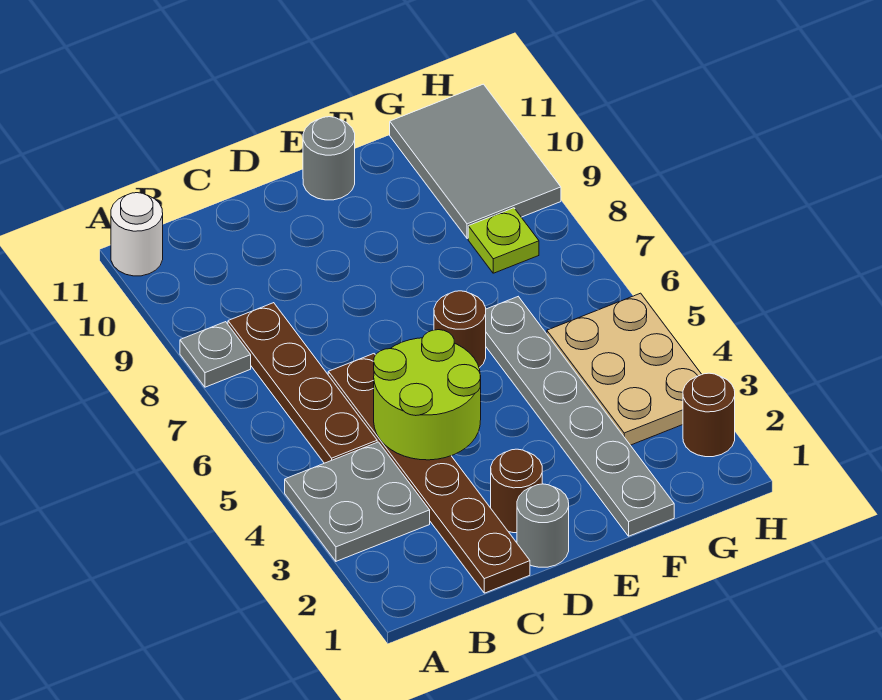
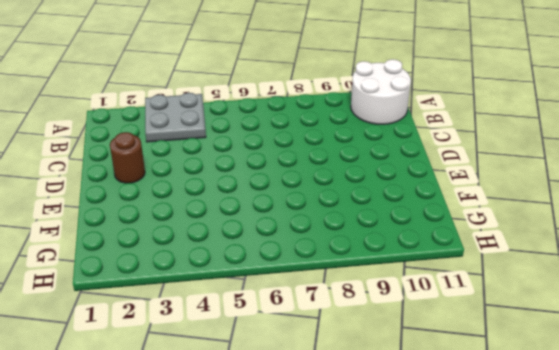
white round brick A10:B11 level 1 -> white round brick A11 level 1
none -> grey plate A8 level 1
none -> brown plate B5:B8 level 1
none -> brown plate C1:C6 level 1

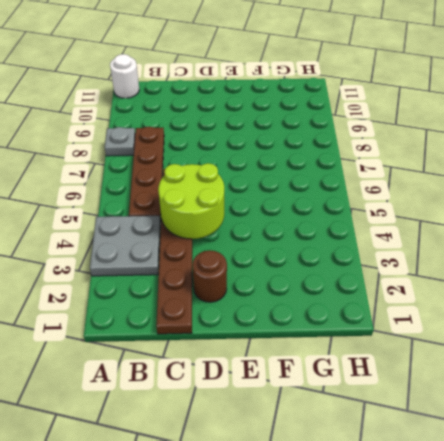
none -> grey round brick D1 level 1
none -> brown round brick E6 level 1
none -> grey round brick E11 level 1

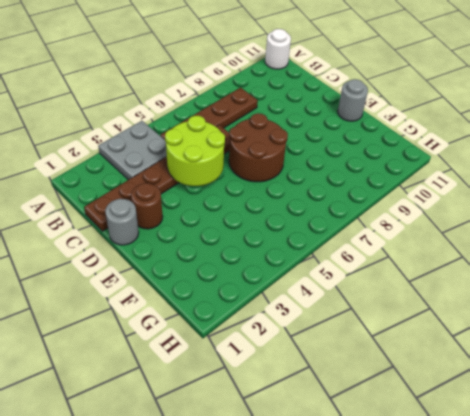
brown round brick D6:E7 level 1 -> brown round brick E6 level 1
none -> grey plate A8 level 1
none -> grey plate F1:F6 level 1
none -> tan plate G3:H5 level 1

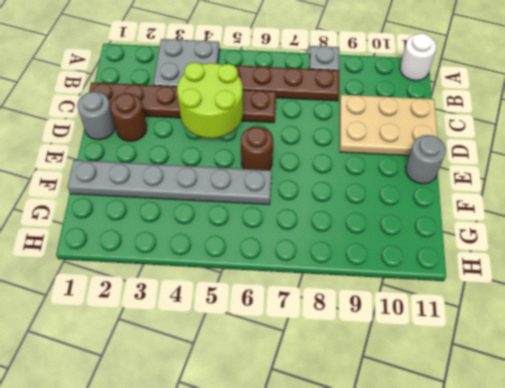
tan plate C9:D11 level 1 -> tan plate G3:H5 level 1
none -> lime plate G8 level 1
none -> grey tile G9:H11 level 1
none -> brown round brick H2 level 1

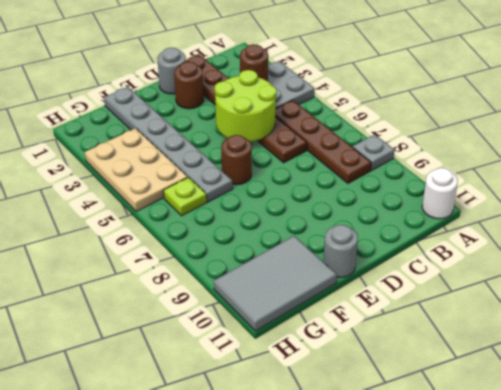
brown round brick B3 level 2 -> brown round brick H2 level 1
grey tile F10:H11 level 1 -> grey tile G9:H11 level 1
lime plate G6 level 1 -> lime plate G8 level 1

